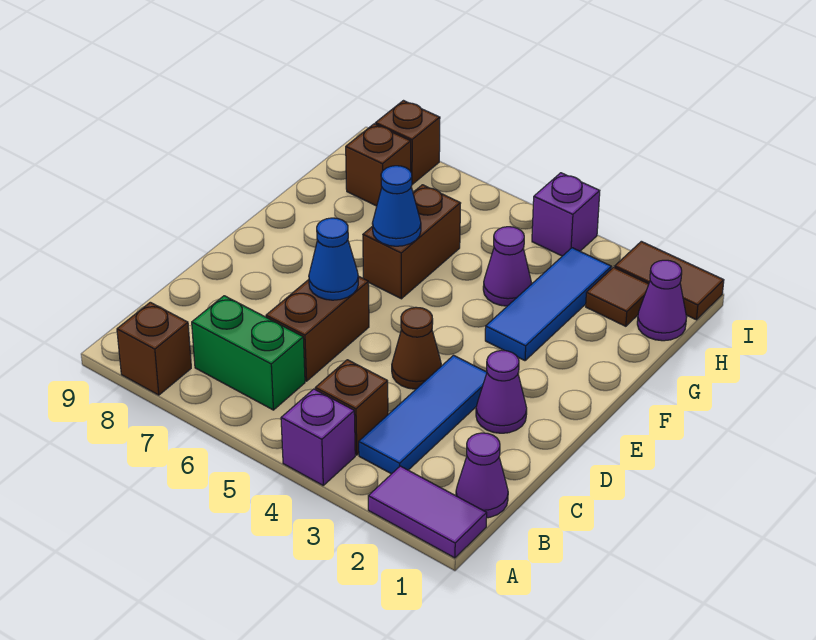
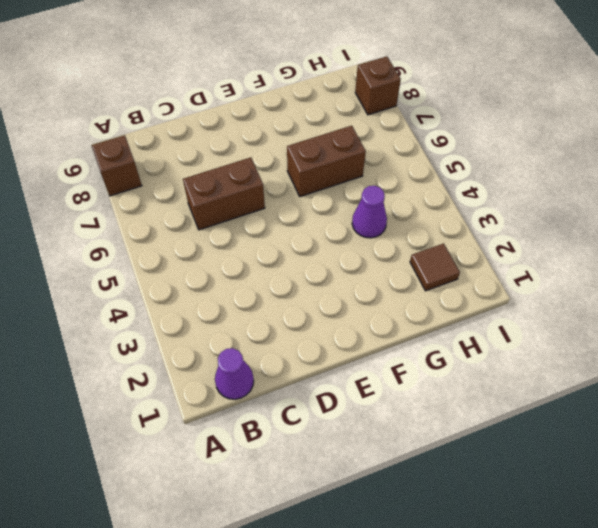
none -> purple tile A1:A2 level 1
none -> purple brick A4 level 1
none -> blue tile B3:D3 level 1

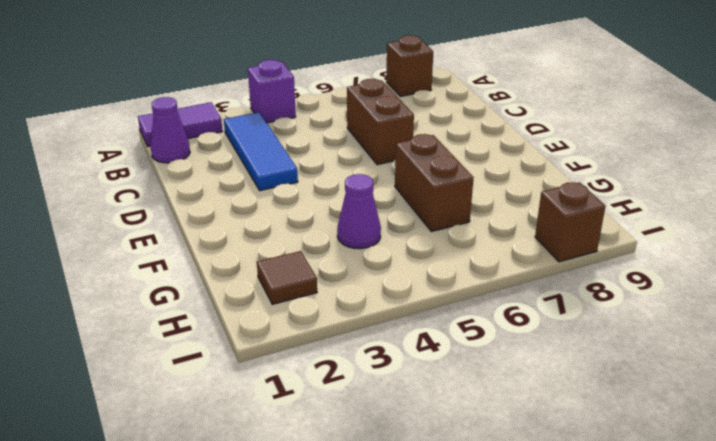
none -> brown brick B4 level 1
none -> green brick B6:B7 level 1
none -> purple cone D2 level 1

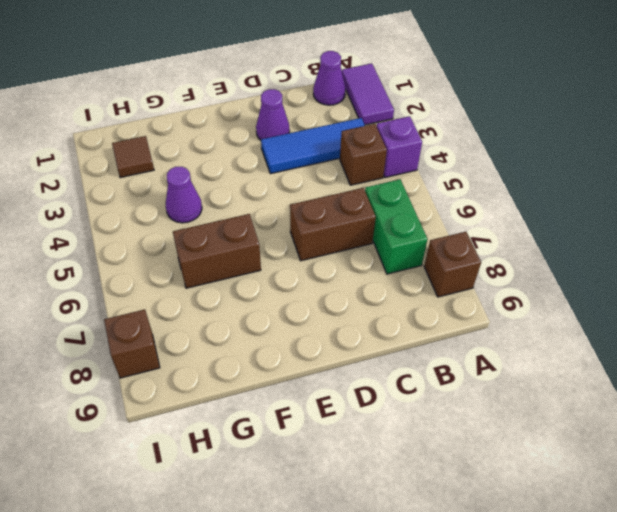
none -> brown cone D4 level 1
none -> blue tile F3:H3 level 1
none -> purple cone H1 level 1

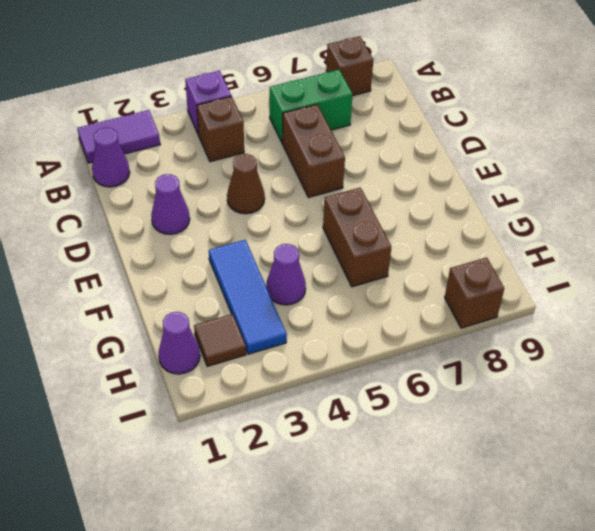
none -> blue tile B3:D3 level 1
none -> brown brick H8 level 1
none -> brown tile I1:I2 level 1

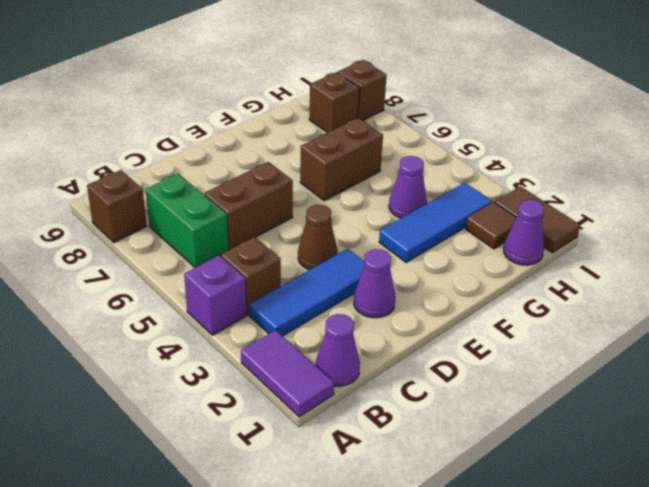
none -> purple brick I4 level 1
none -> blue cone D6 level 2
none -> blue cone F6 level 2

